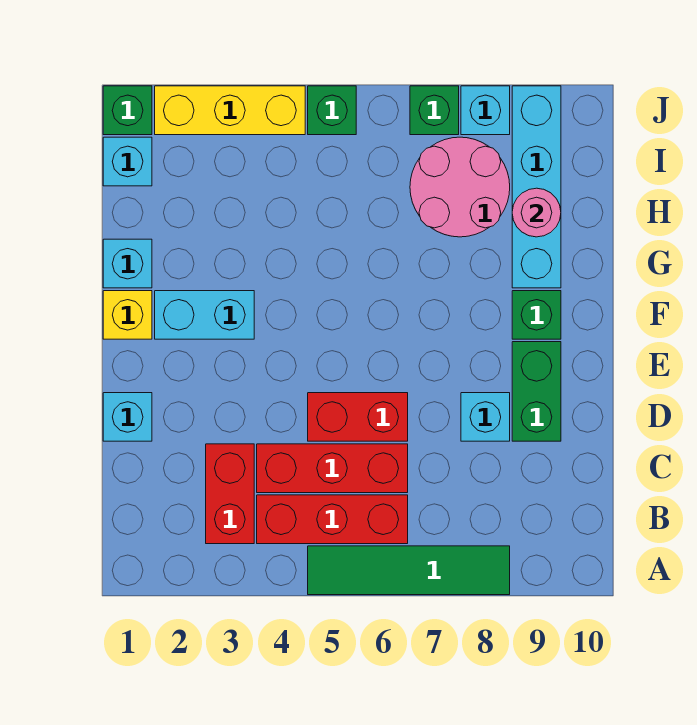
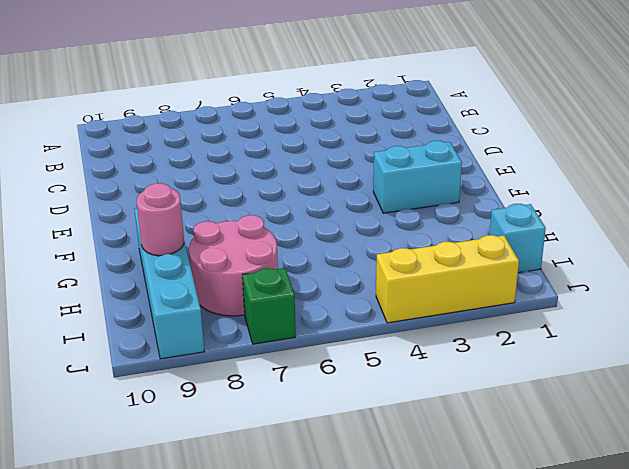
none -> green tile A5:A8 level 1
none -> red brick B3:C3 level 1
none -> red brick B4:B6 level 1

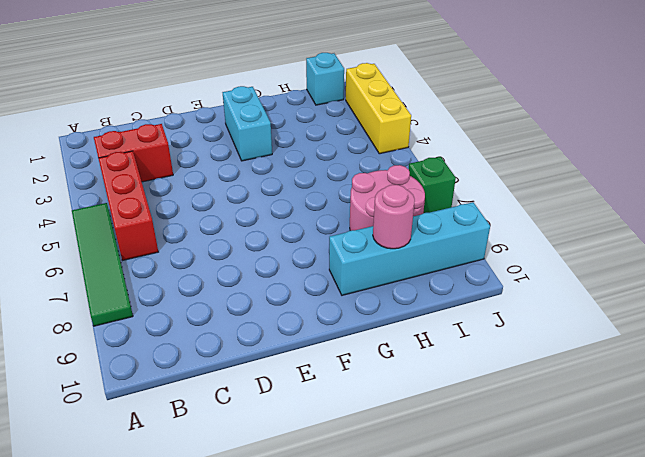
none -> red brick C4:C6 level 1
none -> cyan brick D1 level 1
none -> red brick D5:D6 level 1

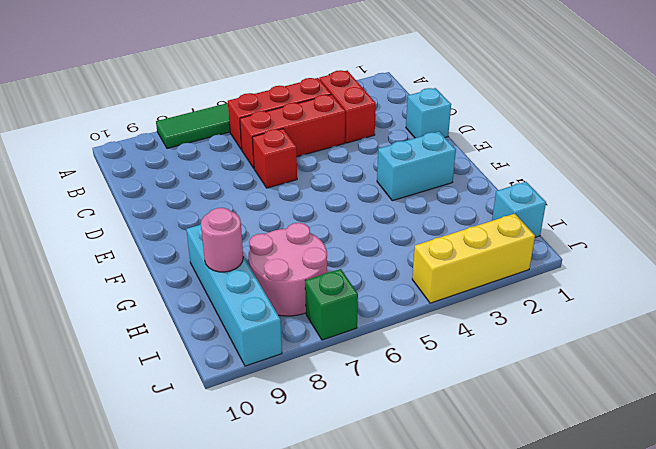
red brick D6 level 1 -> red brick D5:D6 level 1
none -> cyan brick D8 level 1
none -> green brick D9:E9 level 1
none -> yellow brick F1 level 1

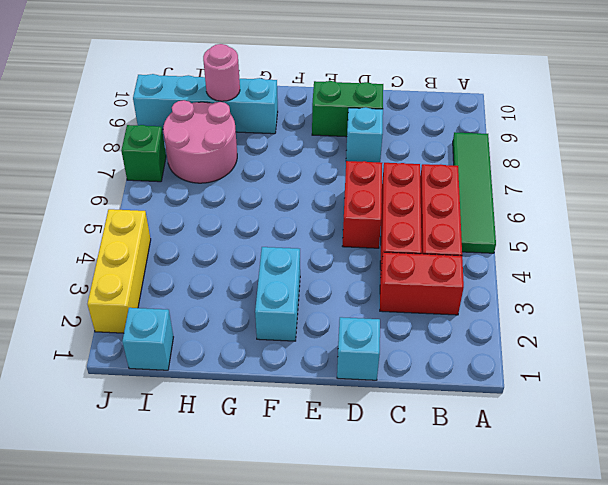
none -> yellow brick F1 level 1
none -> green brick F9 level 1
none -> cyan brick G1 level 1

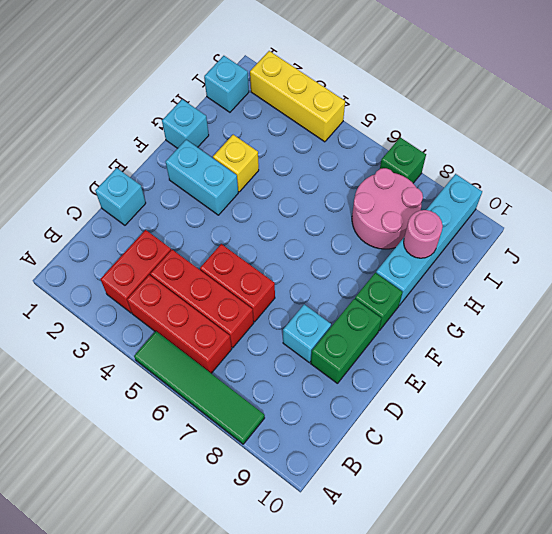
yellow brick G3 level 1 -> yellow brick F1 level 1
none -> green brick J1 level 1
none -> green brick J5 level 1
none -> cyan brick J8 level 1

